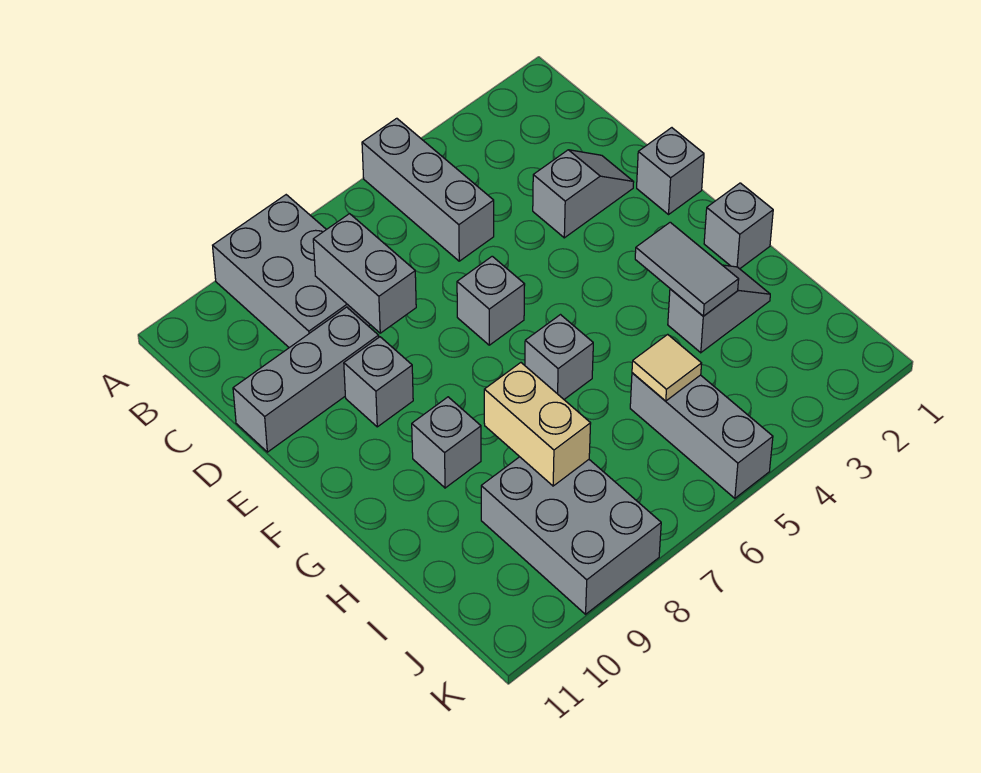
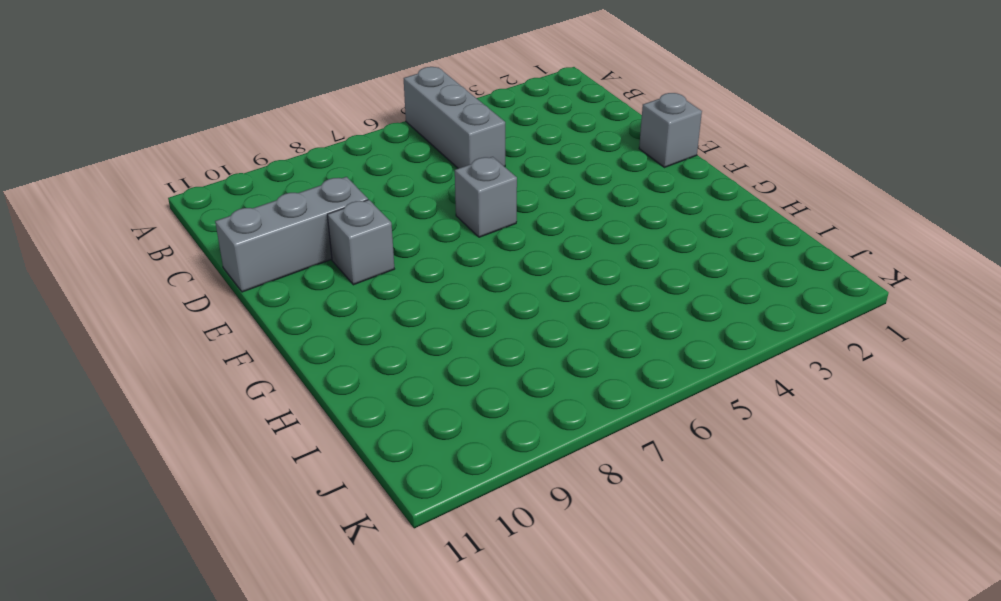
none -> grey brick A8:C9 level 1
none -> grey slope D2:D3 level 1 top 3
none -> grey brick G1 level 1

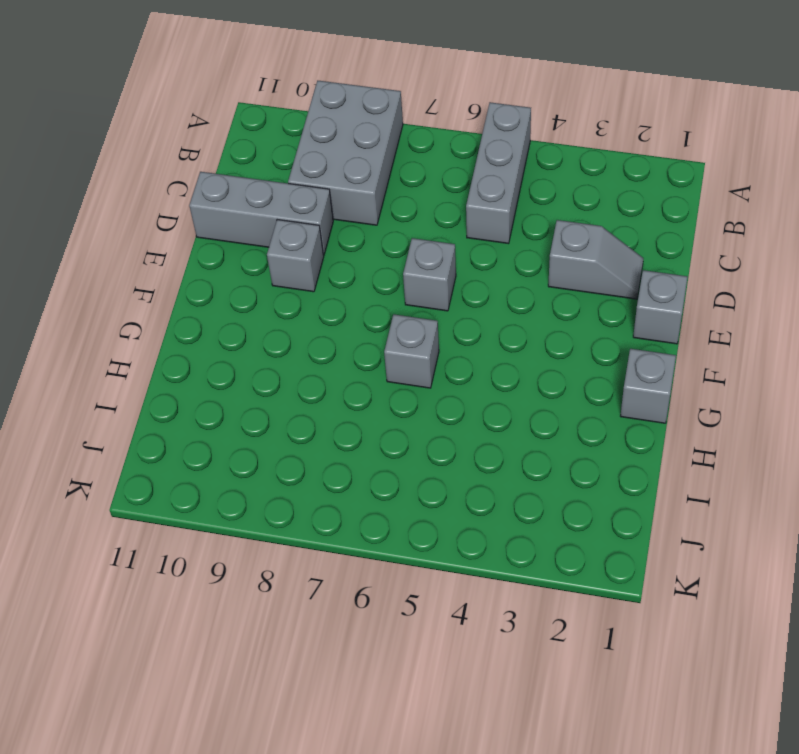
none -> grey brick G9 level 1
none -> grey slope H2:H3 level 1 top 3
none -> grey brick I5:K5 level 1

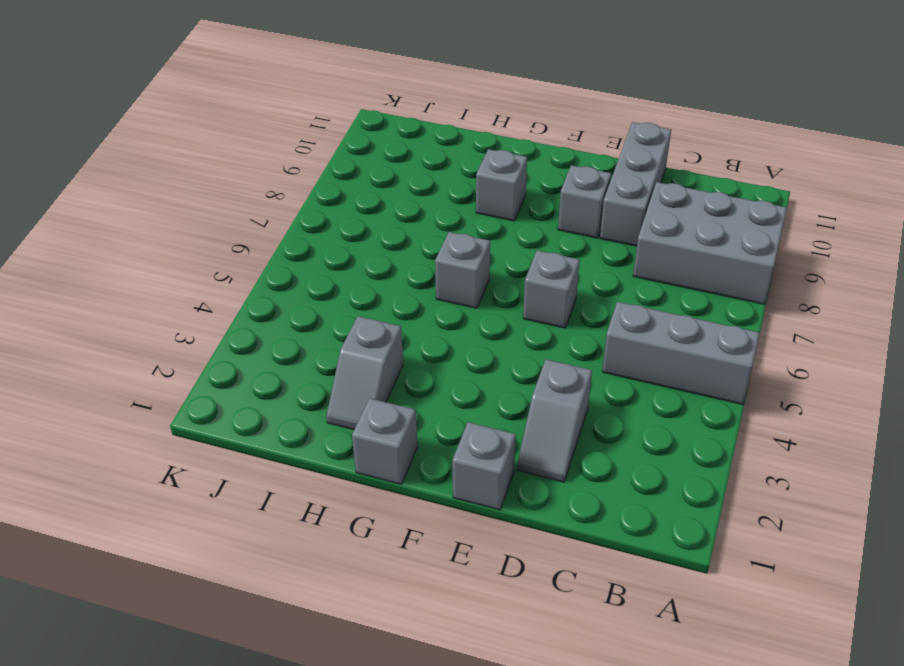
none -> grey brick I5:K5 level 1
none -> grey brick I8:K9 level 1
none -> grey brick C8:D8 level 2

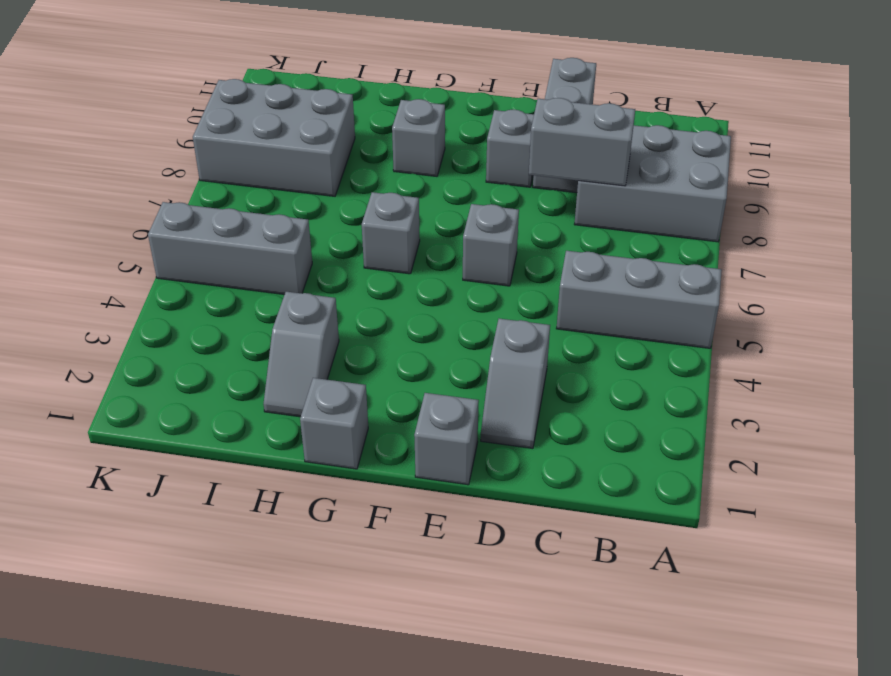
none -> grey tile G3:H3 level 2
none -> tan brick H8:I8 level 2
none -> tan tile I5 level 2

